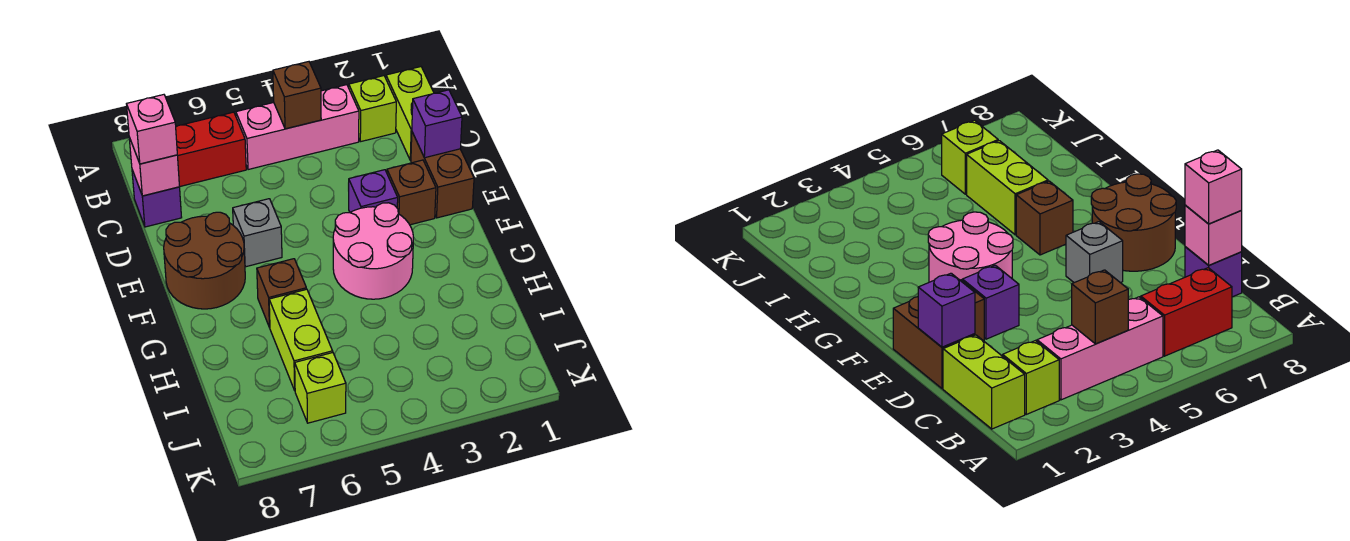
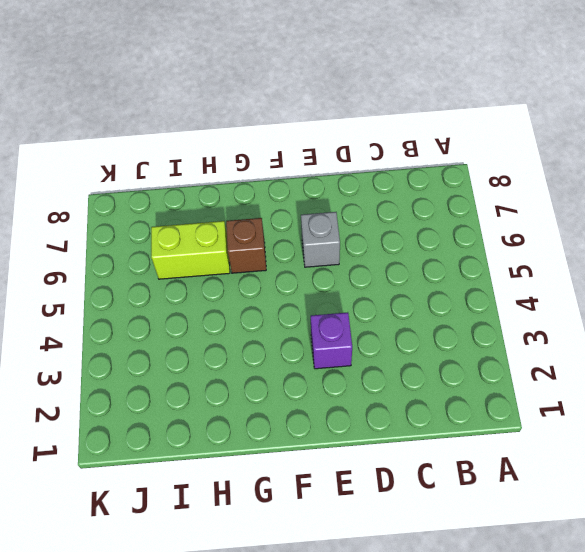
none -> lime brick B1:C1 level 1
none -> lime brick B2 level 1
none -> pink brick B3:B5 level 1

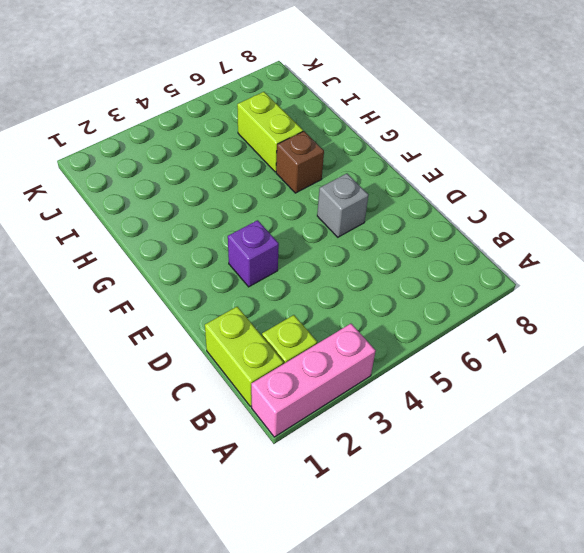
pink brick A1:A3 level 1 -> pink brick B3:B5 level 1
none -> red brick B6:B7 level 1
none -> purple brick C8 level 1
none -> brown brick D1:E1 level 1

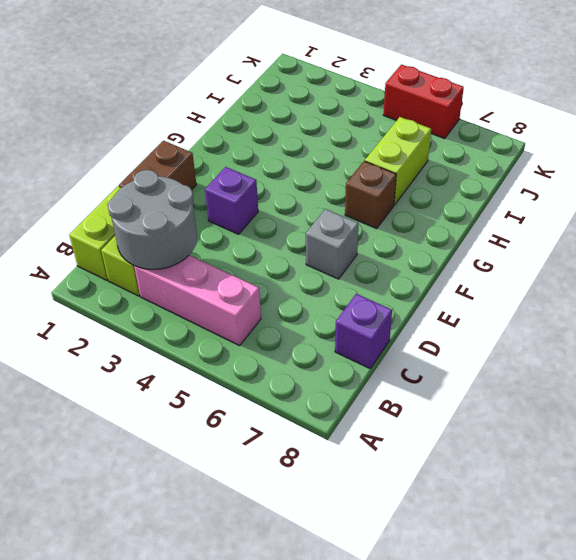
grey round brick B2:C3 level 2 -> none
red brick K5:K6 level 1 -> red brick B6:B7 level 1
none -> brown brick E2 level 1
none -> brown round brick E7:F8 level 1
none -> pink round brick F3:G4 level 1

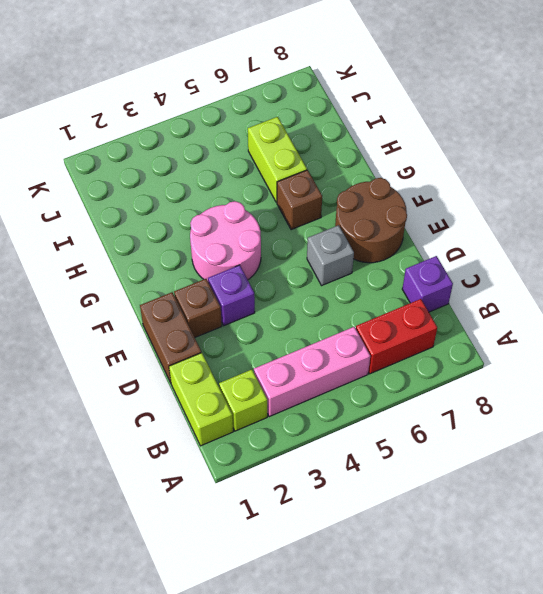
none -> lime brick J6 level 1
none -> brown brick B4 level 2
none -> pink brick C8 level 2

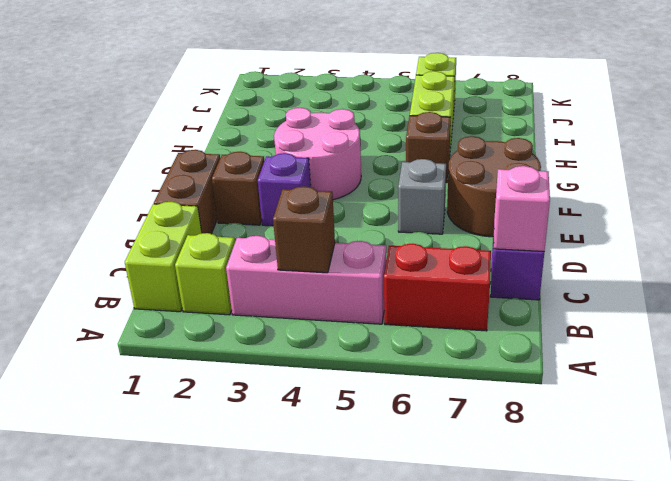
none -> purple brick D1 level 2
none -> pink brick C8 level 3

